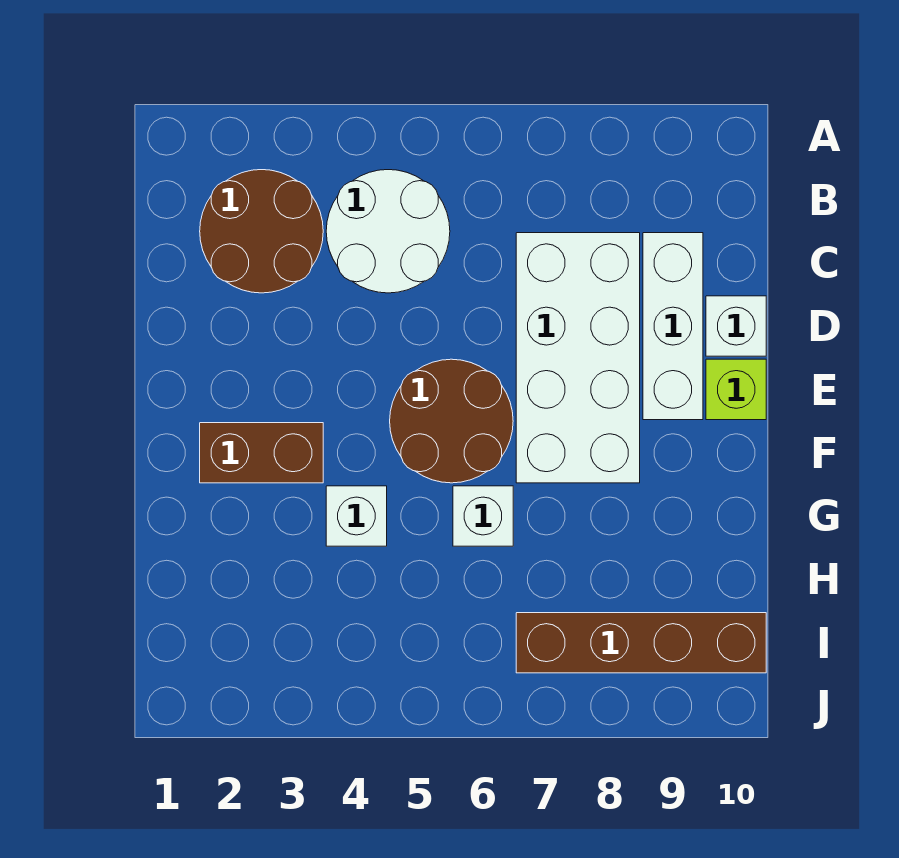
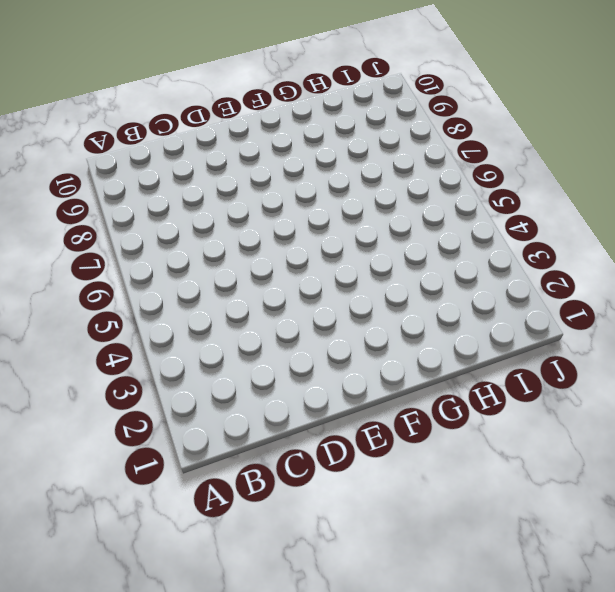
none -> brown round brick B2:C3 level 1
none -> white round brick B4:C5 level 1

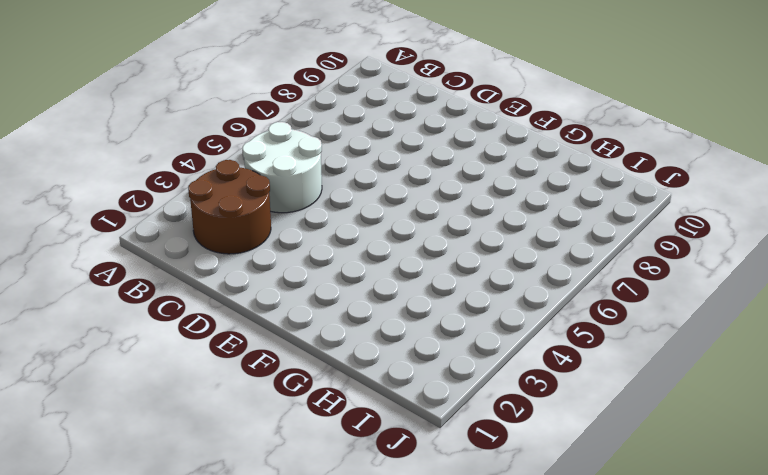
none -> white brick C7:F8 level 1
none -> white brick C9:E9 level 1

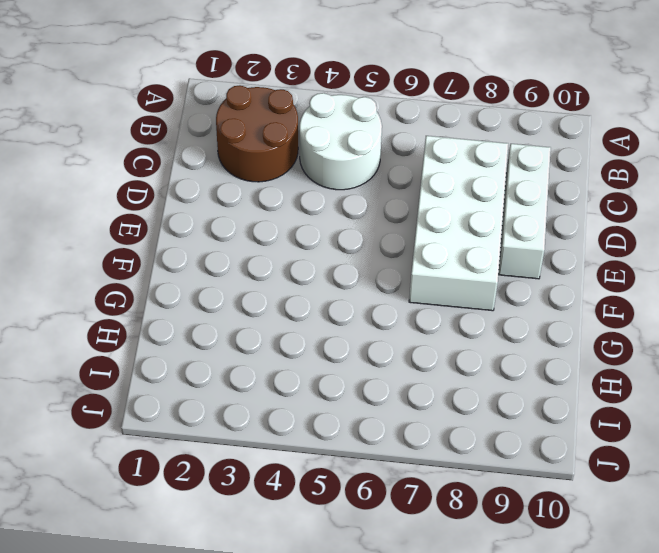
none -> white brick D10 level 1
none -> brown round brick E5:F6 level 1

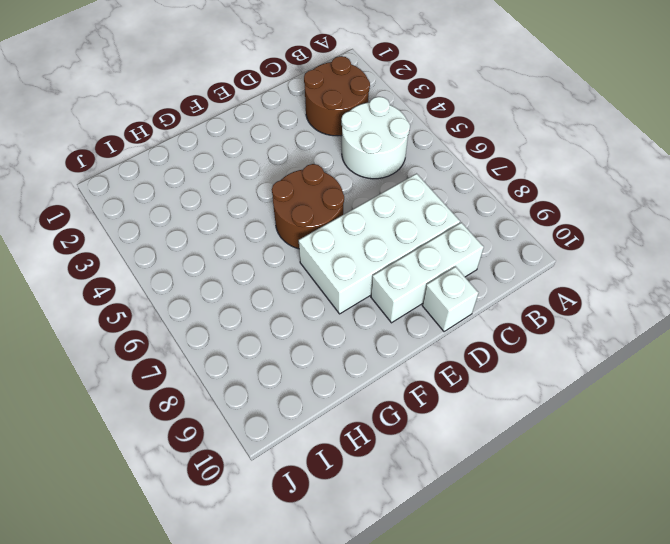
none -> lime brick E10 level 1
none -> brown brick F2:F3 level 1

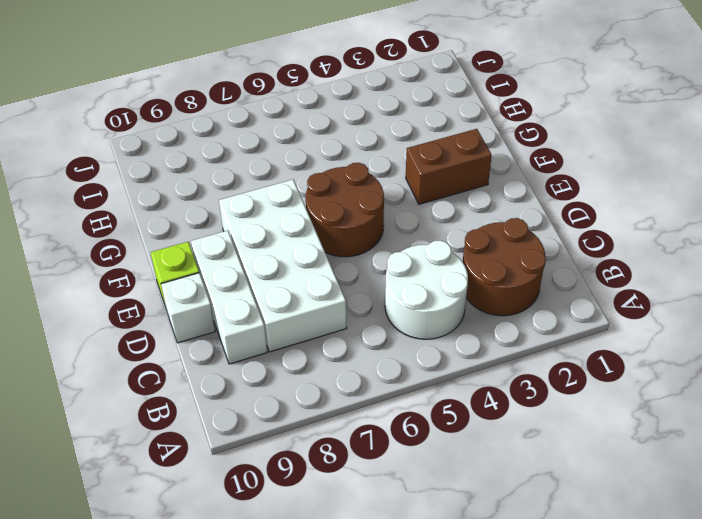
none -> white brick G4 level 1
none -> white brick G6 level 1

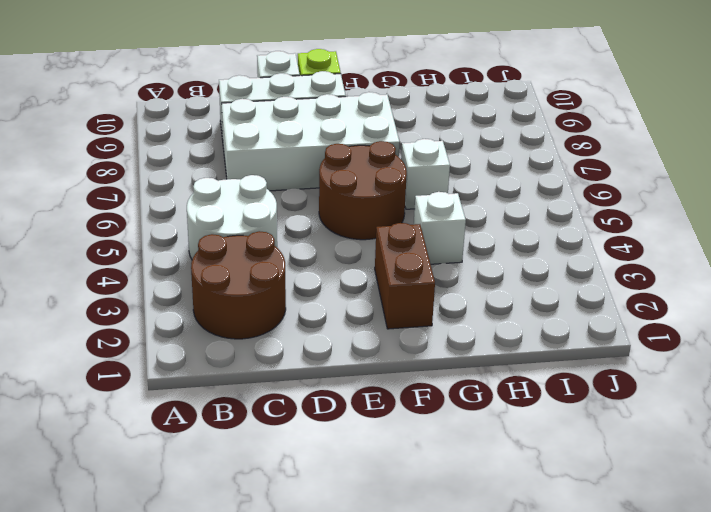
none -> brown brick I7:I10 level 1

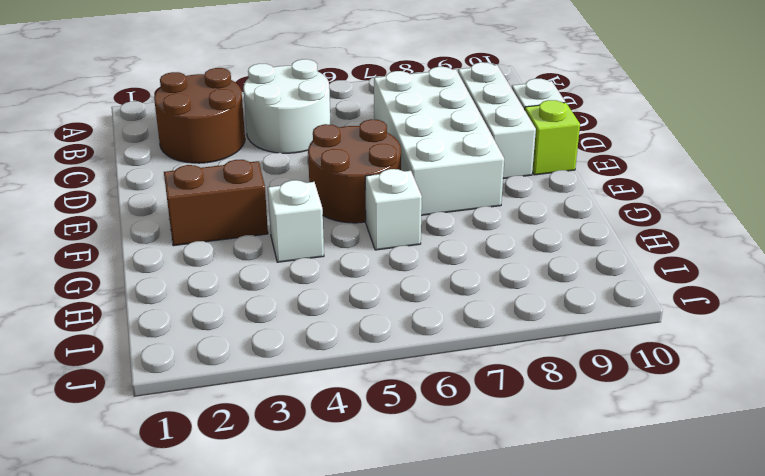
none -> brown brick I7:I10 level 1

